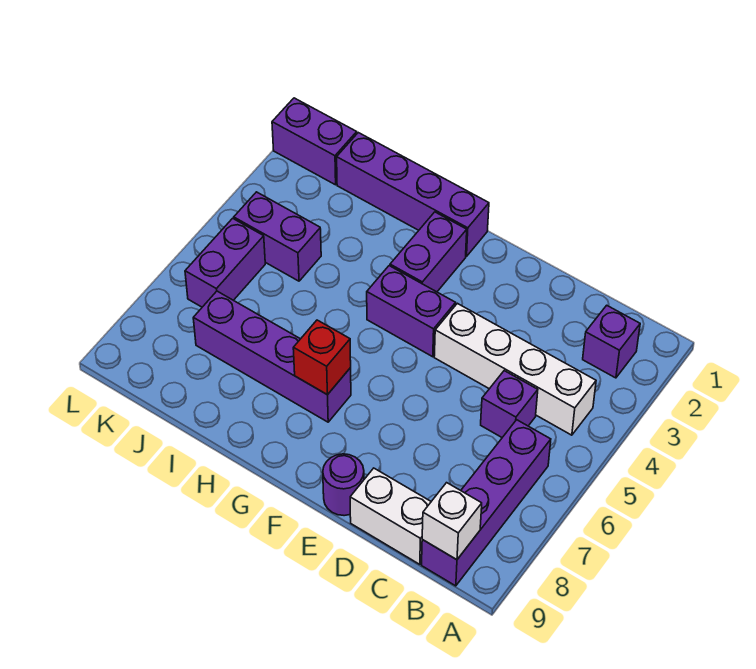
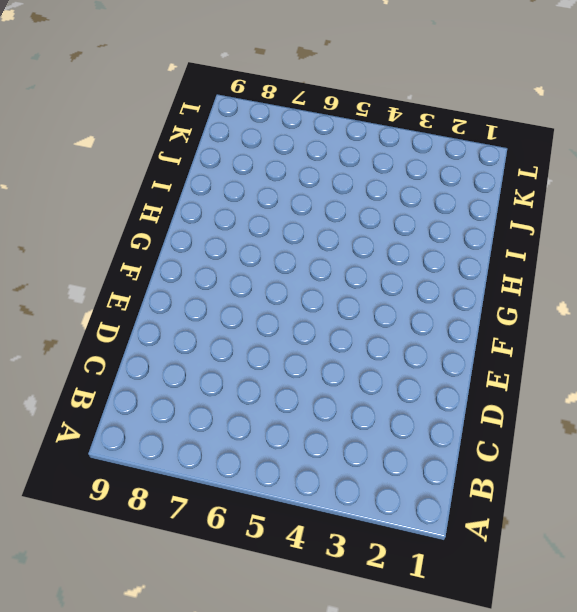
none -> purple brick B2 level 1
none -> white brick B4:E4 level 1
none -> purple brick B6:B9 level 1

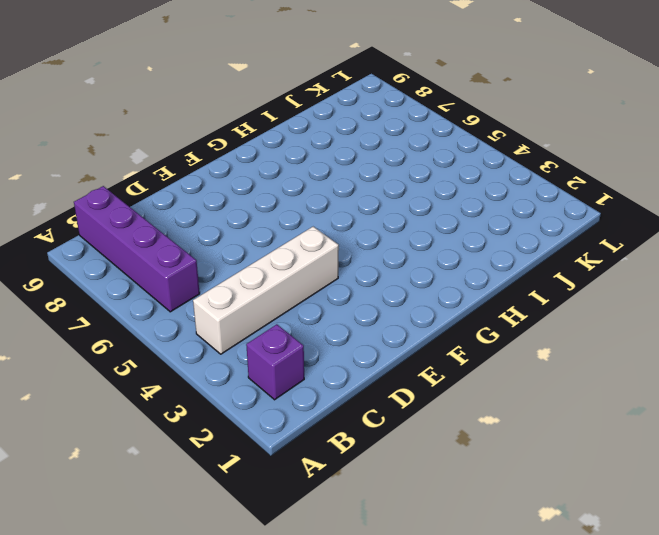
none -> purple brick C5 level 1
none -> white brick C9:D9 level 1
none -> purple round brick E9 level 1

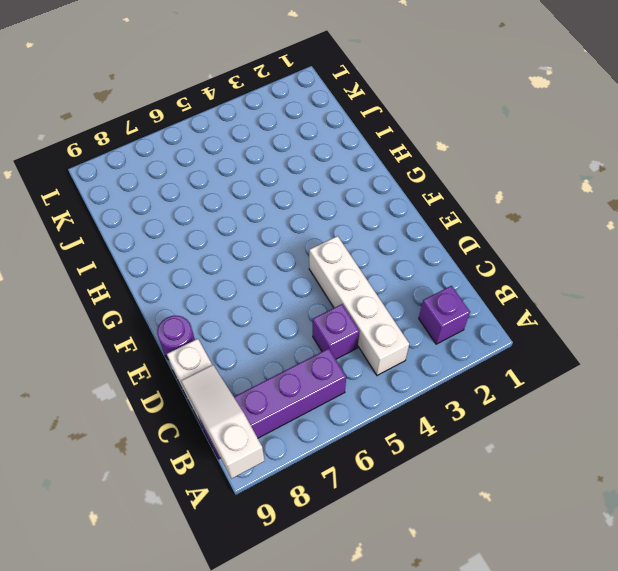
white slope A9:C9 level 2 top A -> white brick B9 level 2
none -> purple brick F4:G4 level 1
none -> purple brick G1:J1 level 1
none -> purple brick G2:G3 level 1

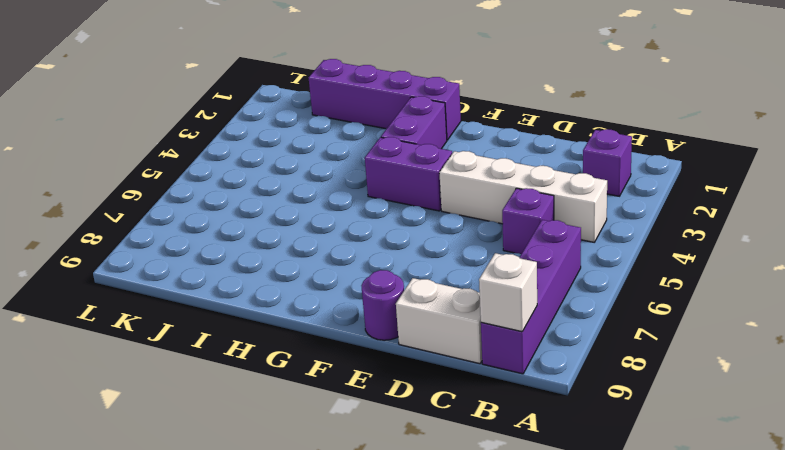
none -> purple brick G7:J7 level 1
none -> purple brick J4:K4 level 1
none -> purple brick K1:L1 level 1

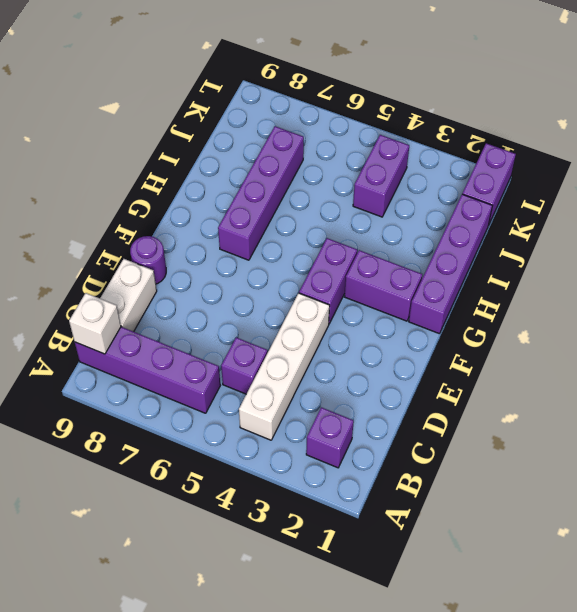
none -> purple brick K5:K6 level 1
none -> red brick G7 level 2

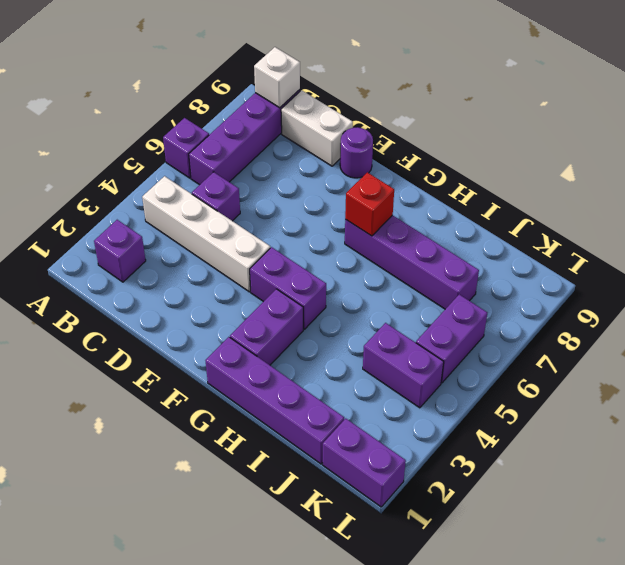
purple brick A6 level 1 -> none

